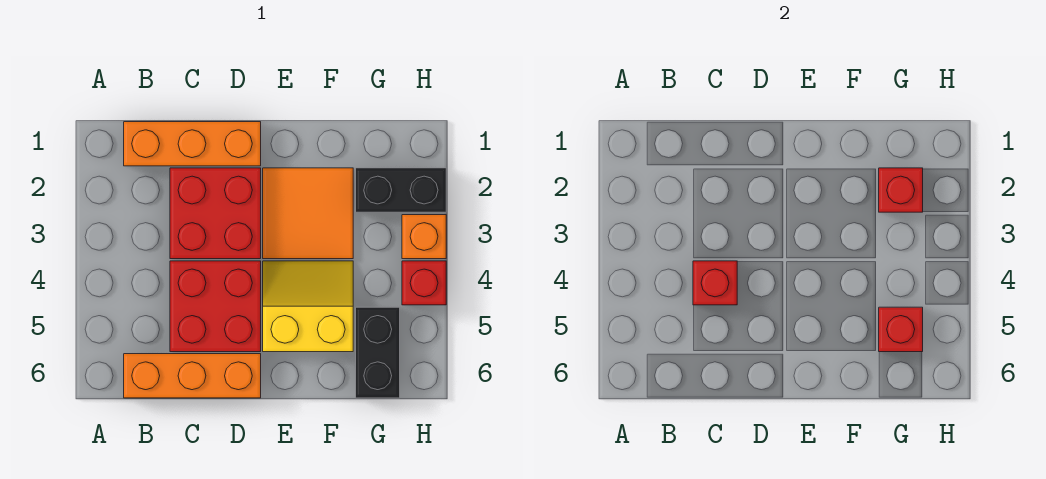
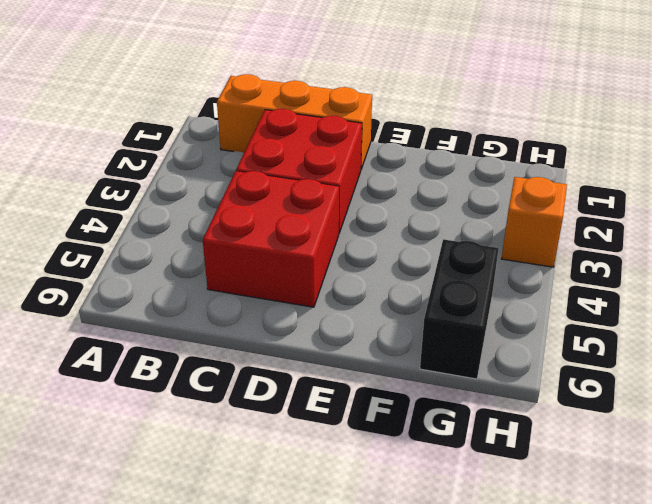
none -> orange brick B6:D6 level 1
none -> orange tile E2:F3 level 1
none -> yellow slope E4:F5 level 1 top 5

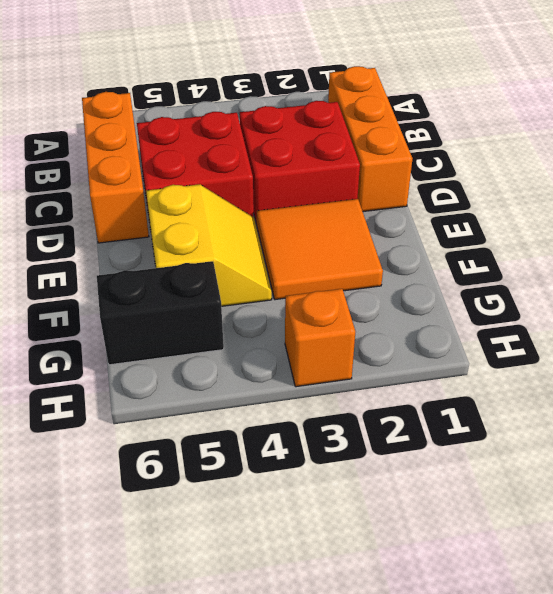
none -> black brick G2:H2 level 1
none -> red brick H4 level 1
none -> red brick C4 level 2

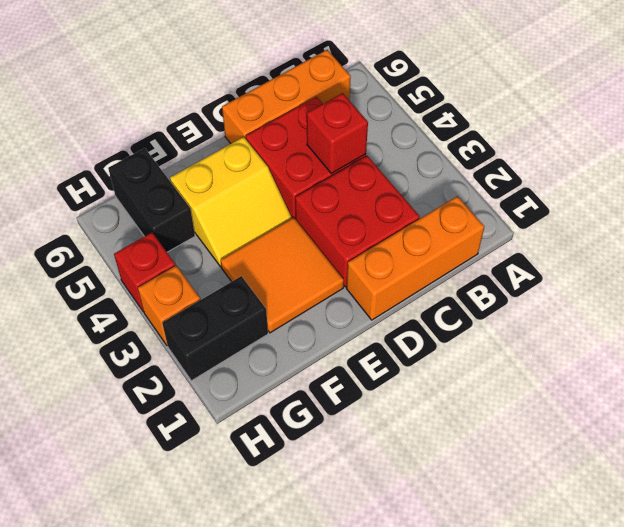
none -> red brick G2 level 2
none -> red brick G5 level 2

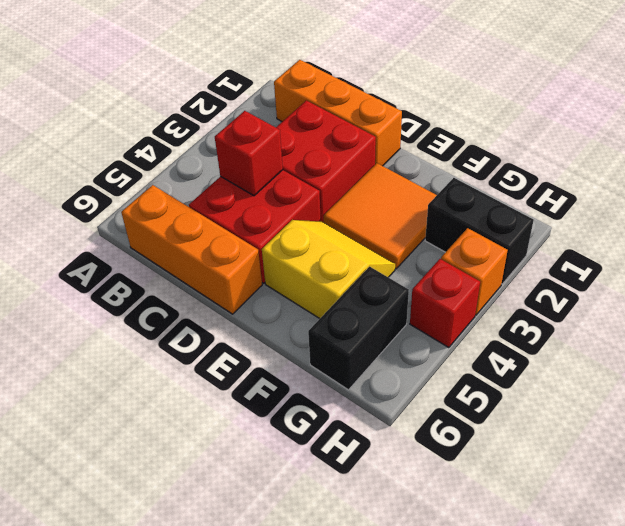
none -> red brick G2 level 2
none -> red brick G5 level 2

